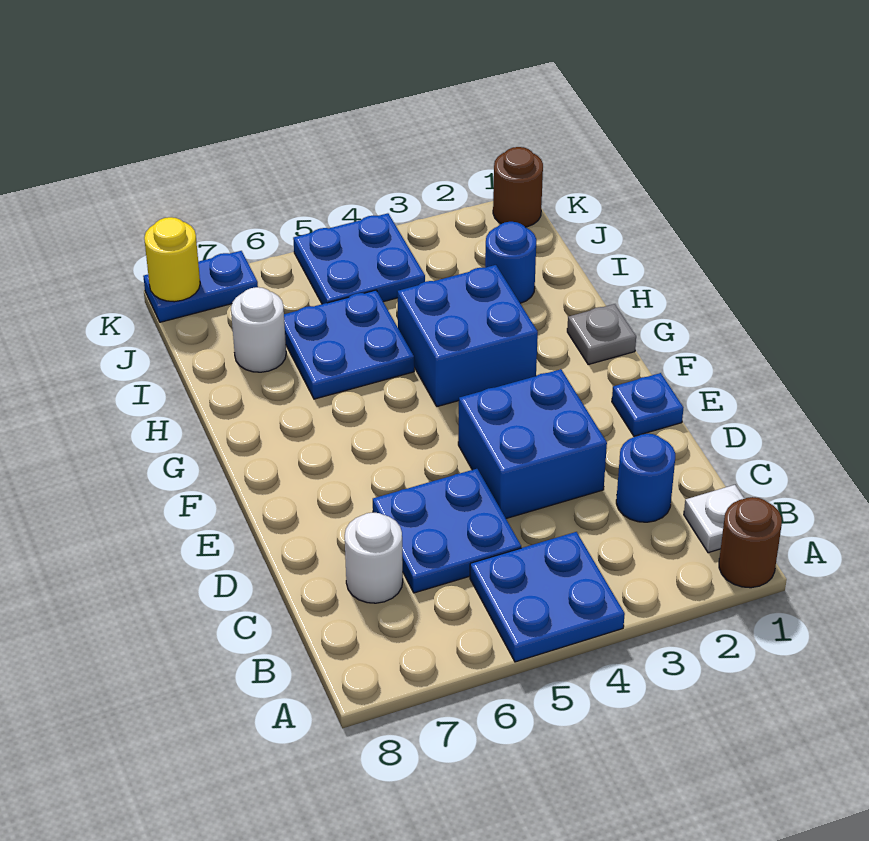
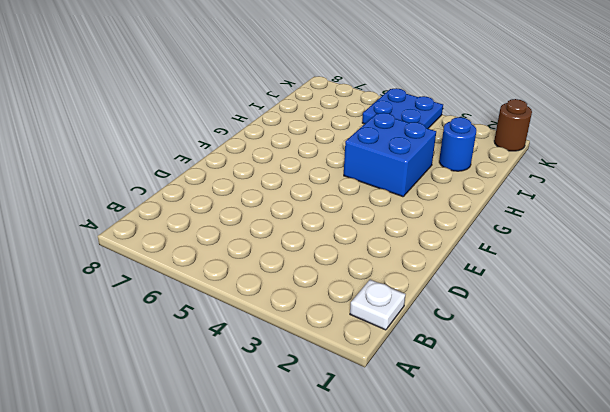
none -> brown round brick A1 level 1
none -> blue plate A4:B5 level 1
none -> blue round brick C2 level 1

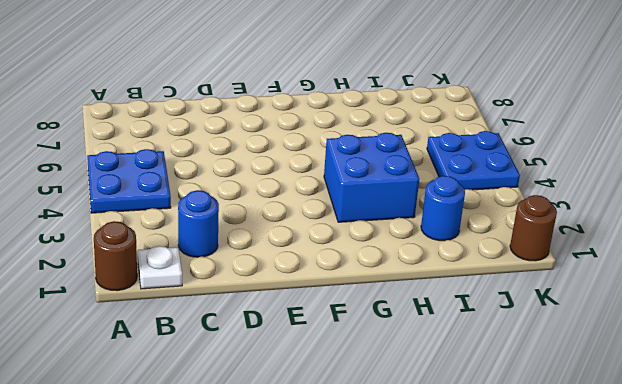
none -> blue plate C5:D6 level 1
none -> white round brick C7 level 1
none -> blue brick D3:E4 level 1

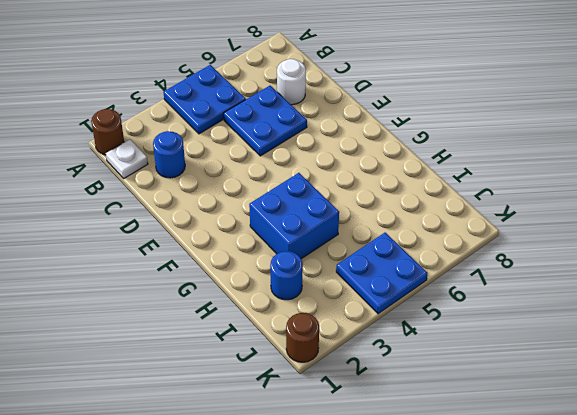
none -> blue brick D3:E4 level 1
none -> blue plate E1 level 1
none -> grey plate G1 level 1

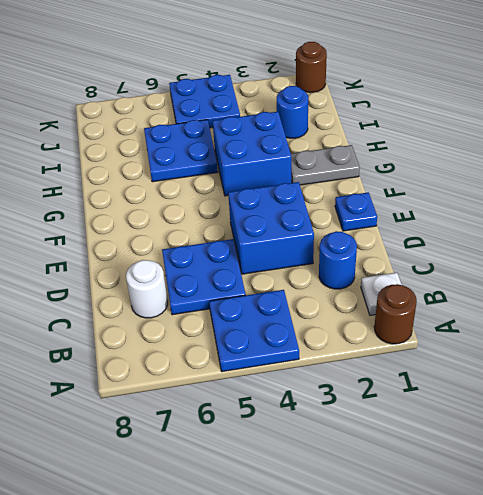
grey plate G1:G2 level 1 -> grey plate G1 level 1
none -> white round brick I7 level 1
none -> blue plate K7:K8 level 1
none -> yellow round brick K8 level 2

